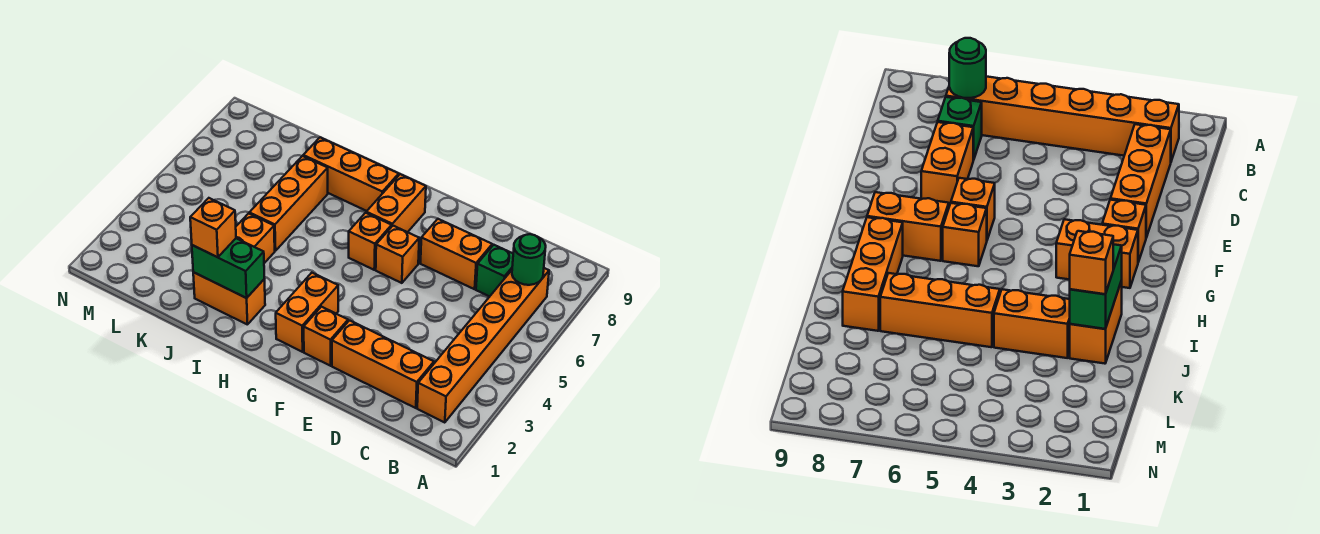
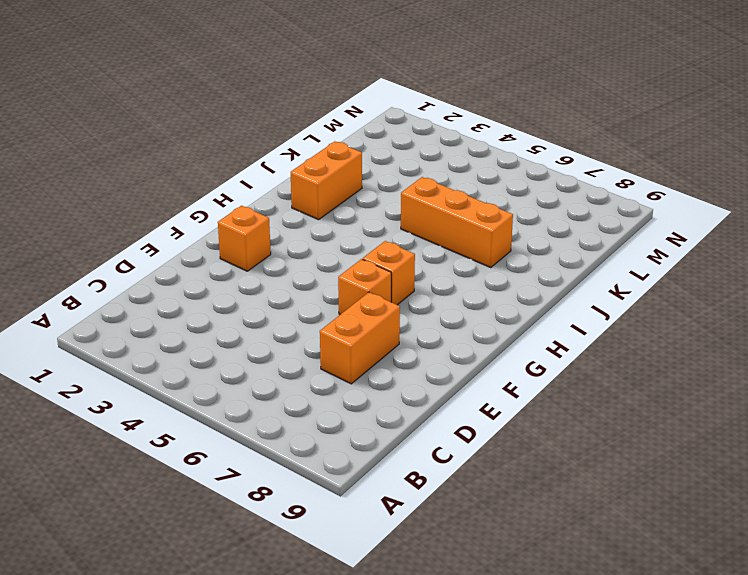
none -> orange brick B2:B7 level 1
none -> orange brick C2:E2 level 1
none -> green brick C7 level 1

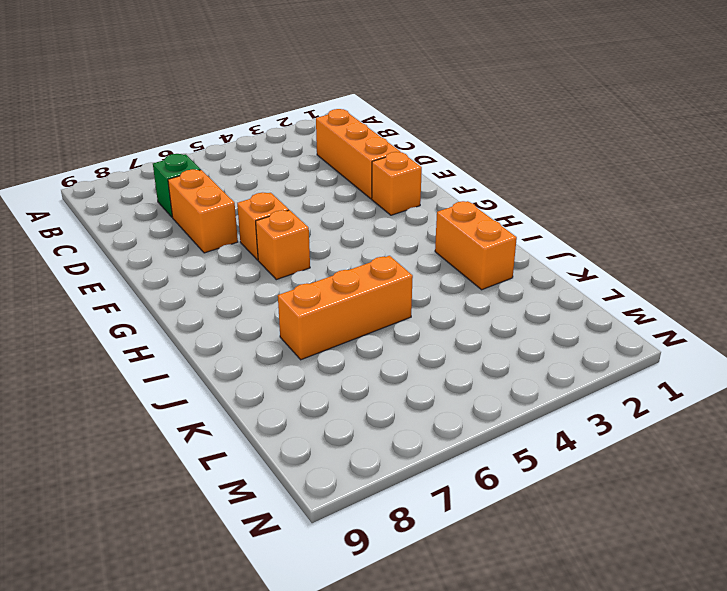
none -> orange brick B2:B7 level 1
none -> orange brick G2:G3 level 1
none -> orange brick G7:G8 level 1

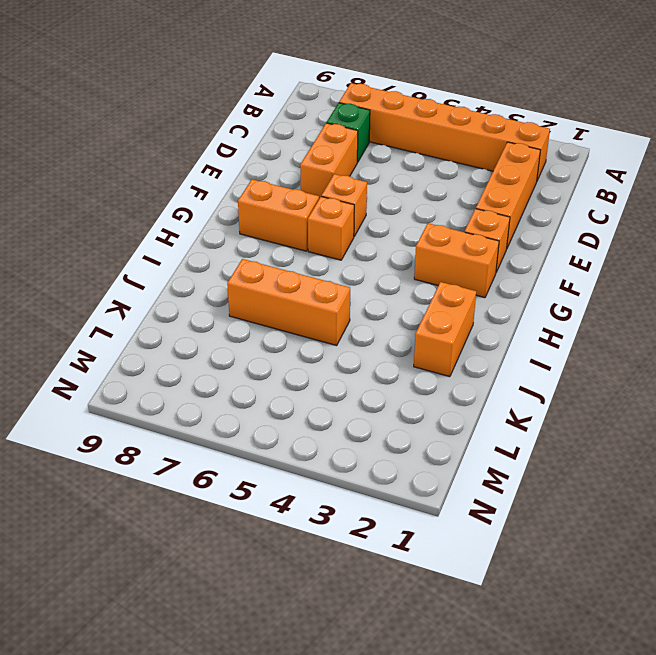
none -> orange brick H8:J8 level 1
none -> orange brick J3:J4 level 1
none -> green round brick B7 level 2

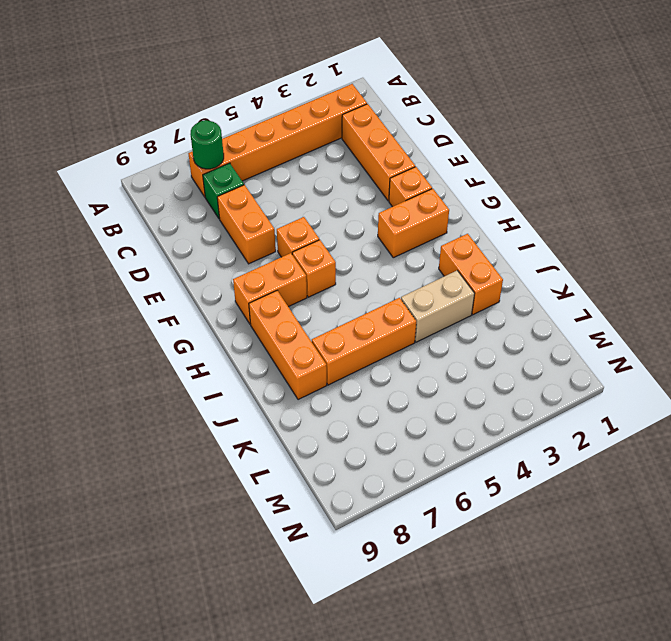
tan brick J3:J4 level 1 -> orange brick J3:J4 level 1
none -> green brick I2:J2 level 2
none -> orange brick J2 level 3

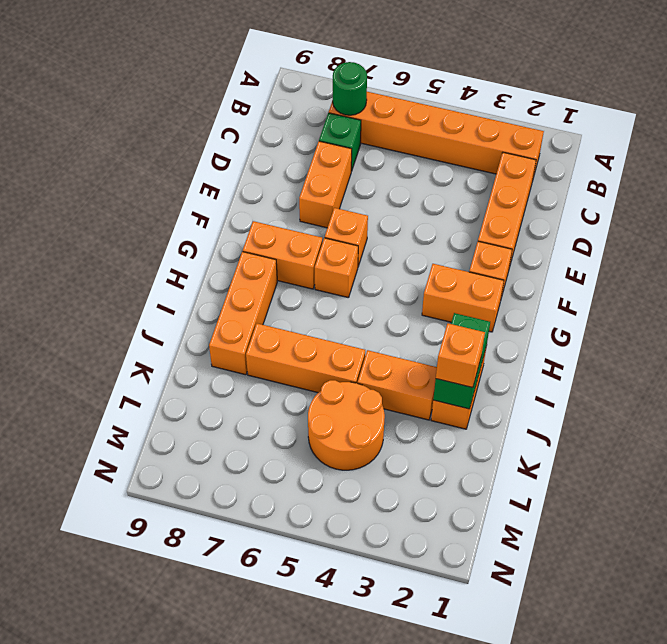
orange round brick K4:L5 level 1 -> none

